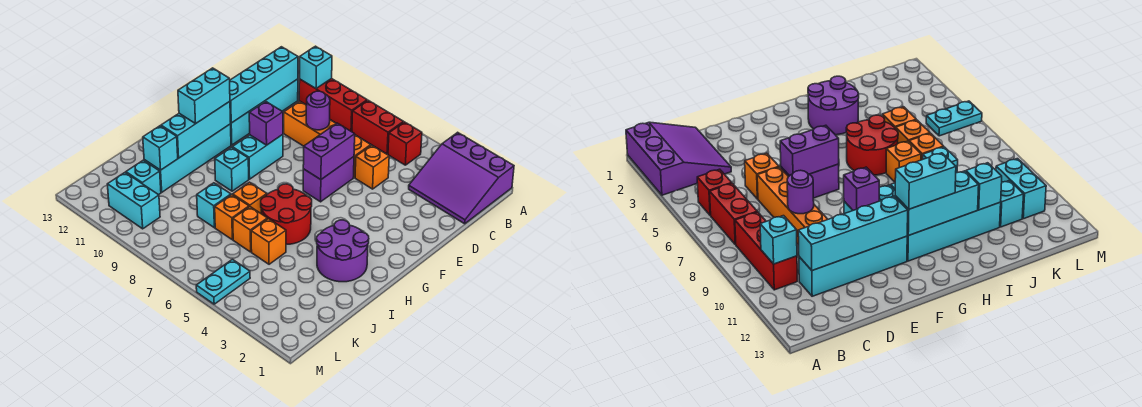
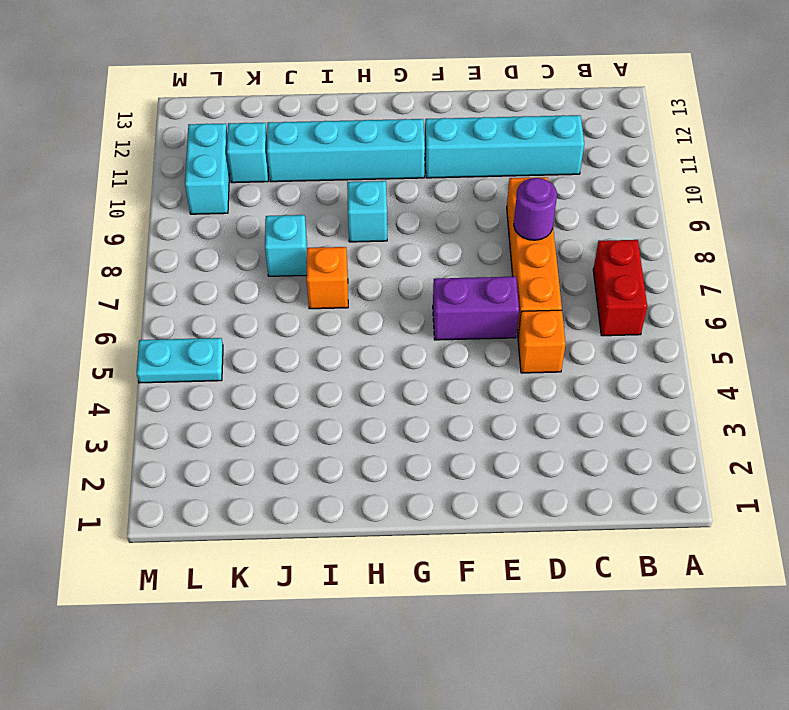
none -> purple slope A1:C3 level 1 top A
none -> red brick B5 level 1
none -> red brick B8:B10 level 1

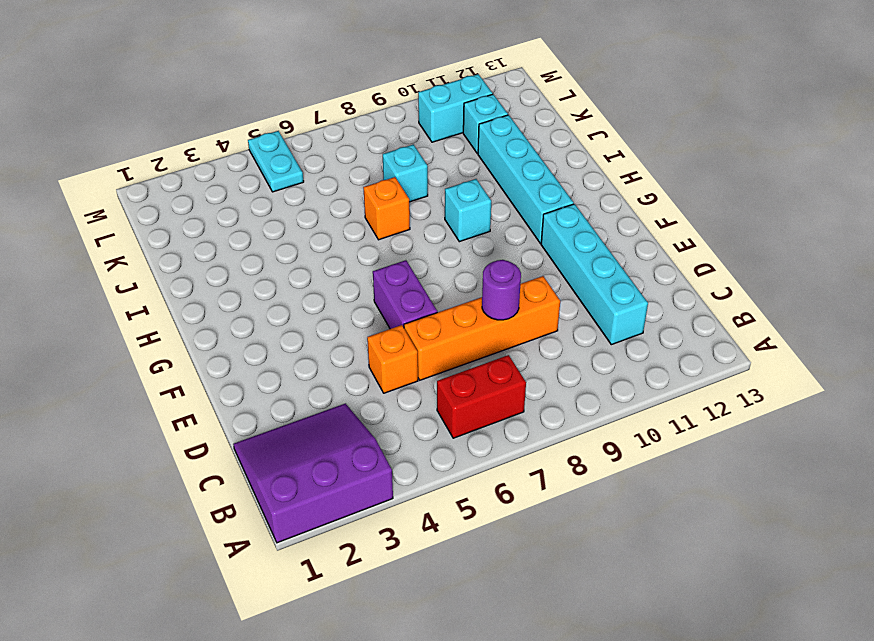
none -> red brick B5 level 1
none -> red brick B8:B10 level 1
none -> cyan brick F9:G9 level 1

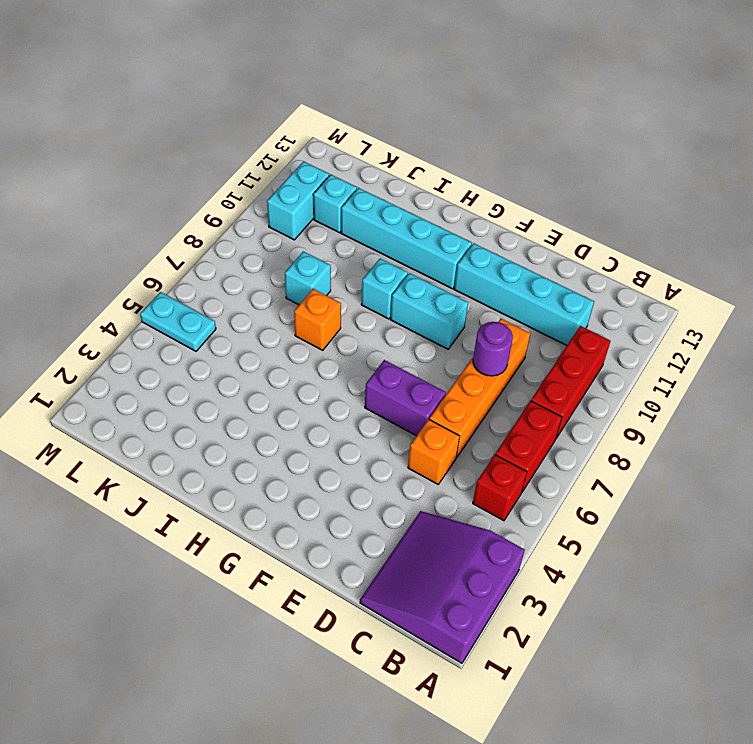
none -> purple round brick H2:I3 level 1
none -> red round brick H5:I6 level 1
none -> orange brick J5 level 1

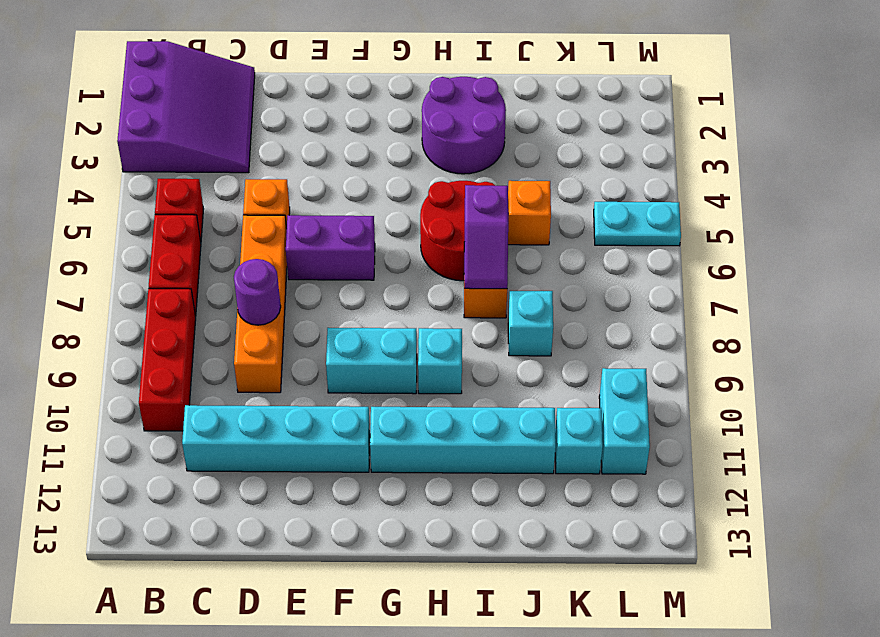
purple slope I6:I7 level 2 top 6 -> none
none -> orange brick J6 level 1
none -> orange brick J7 level 1
none -> cyan brick B10 level 2

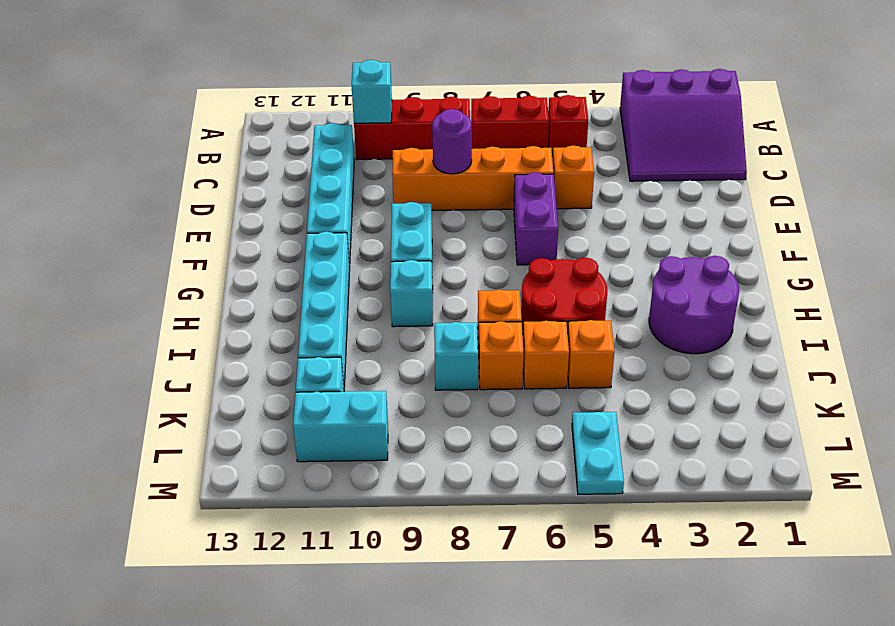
none -> cyan brick C11:F11 level 2
none -> purple brick E6:F6 level 2
none -> purple brick F9 level 2

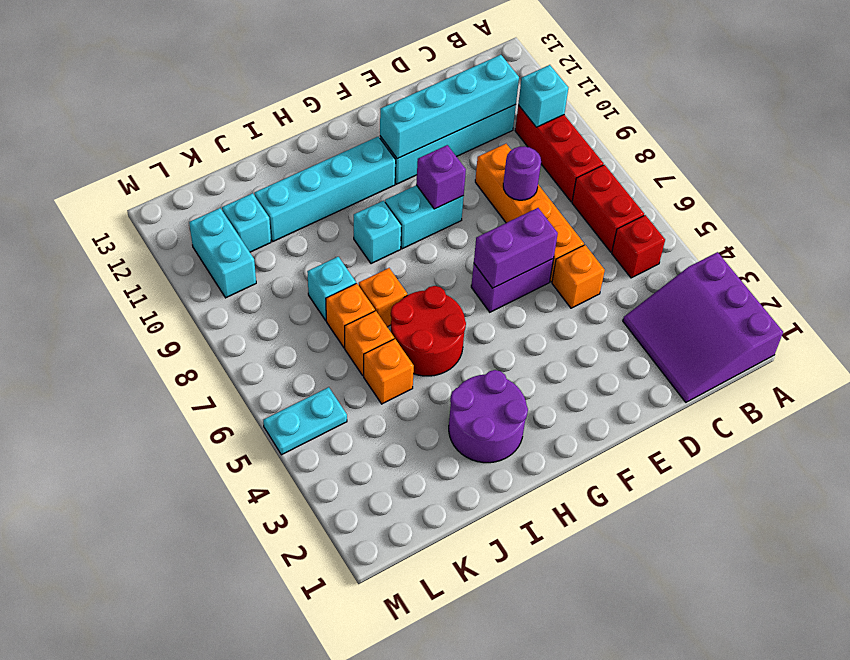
none -> cyan brick G11:I11 level 2
none -> cyan brick J11 level 2
none -> cyan brick G11:H11 level 3

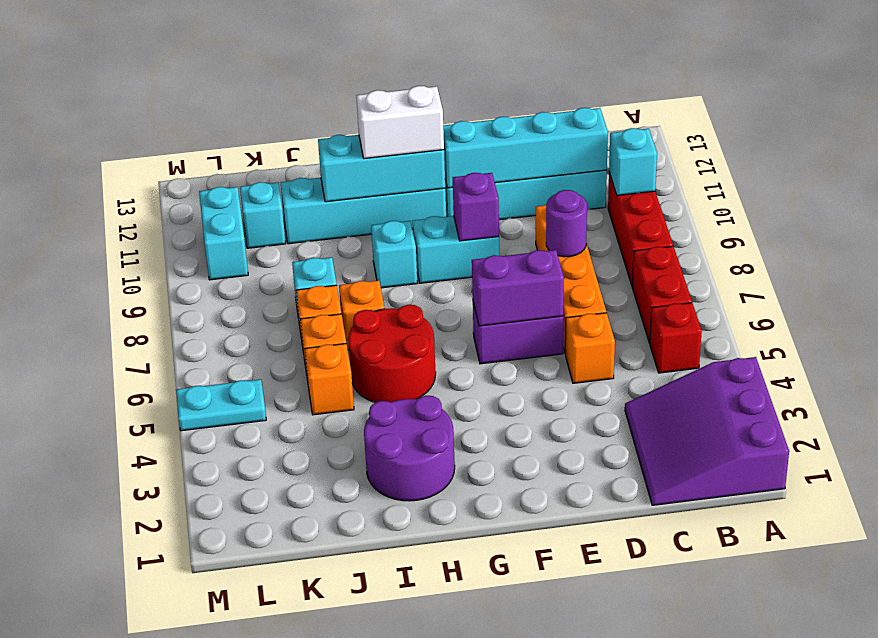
white brick G11:H11 level 3 -> cyan brick G11:H11 level 3
none -> cyan brick J11 level 2

